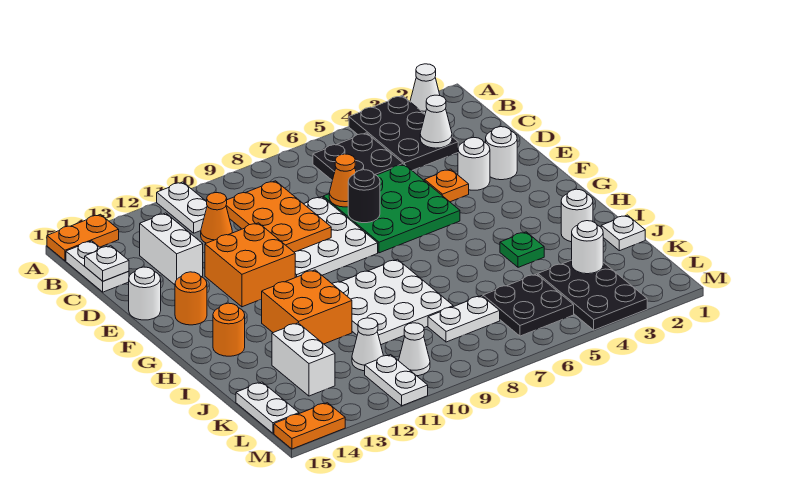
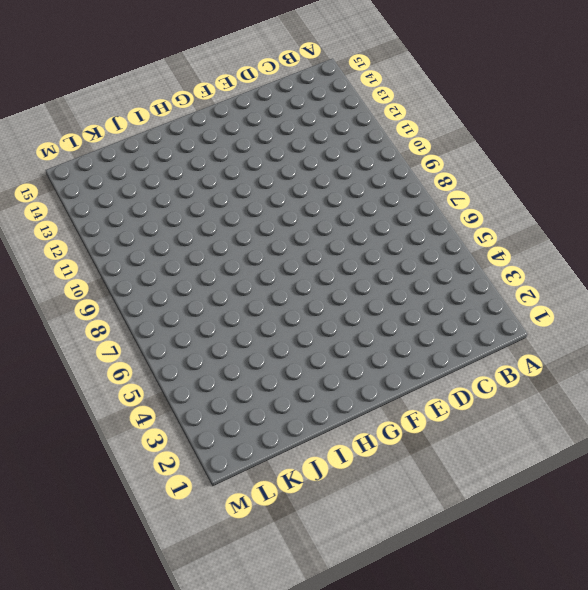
none -> white cone A2 level 1
none -> black plate A3:C4 level 1
none -> white plate A11:B11 level 1
none -> orange plate A14:A15 level 1

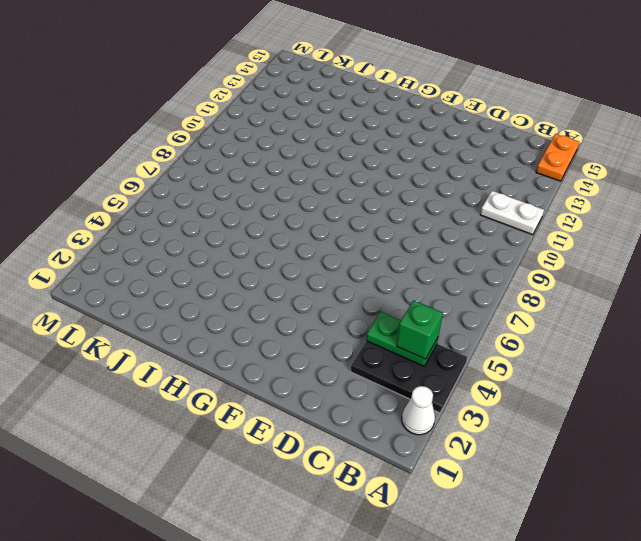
green plate B4:C4 level 2 -> none
green brick B4 level 3 -> none
none -> black plate B5:C6 level 1
none -> white plate B15:C15 level 1
none -> orange cone C11 level 1
none -> white brick C13:D13 level 1

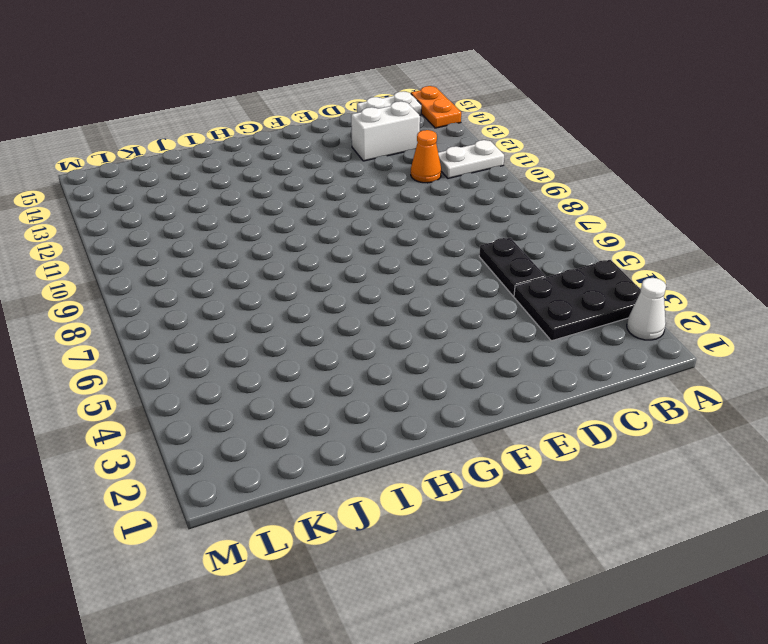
black plate C5:C6 level 1 -> black plate B5:C6 level 1
none -> green plate D5:F7 level 1
none -> white plate D8:F10 level 1
none -> white round brick E2 level 1
none -> white round brick E3 level 1

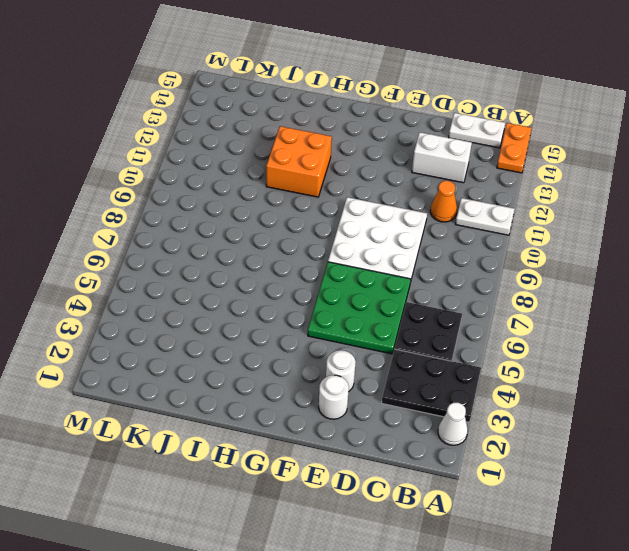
none -> orange plate E4 level 1
none -> orange brick E11:F12 level 1
none -> white round brick E15 level 1
none -> orange round brick F14 level 1

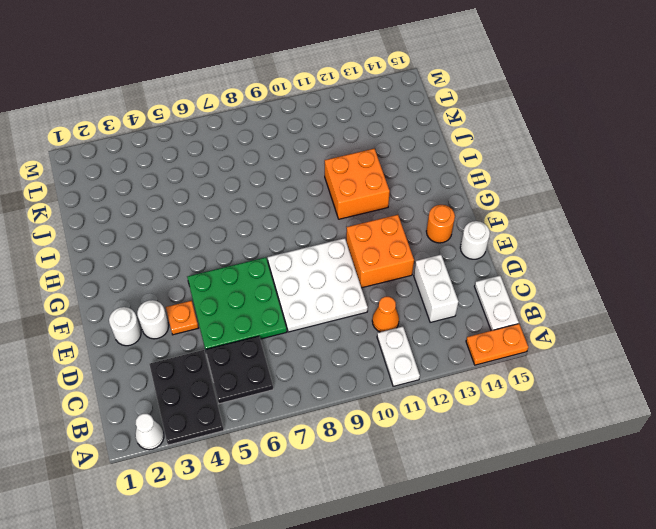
none -> white plate H8:J10 level 1
none -> orange round brick H14 level 1
none -> white round brick I2 level 1
none -> green plate I4 level 1

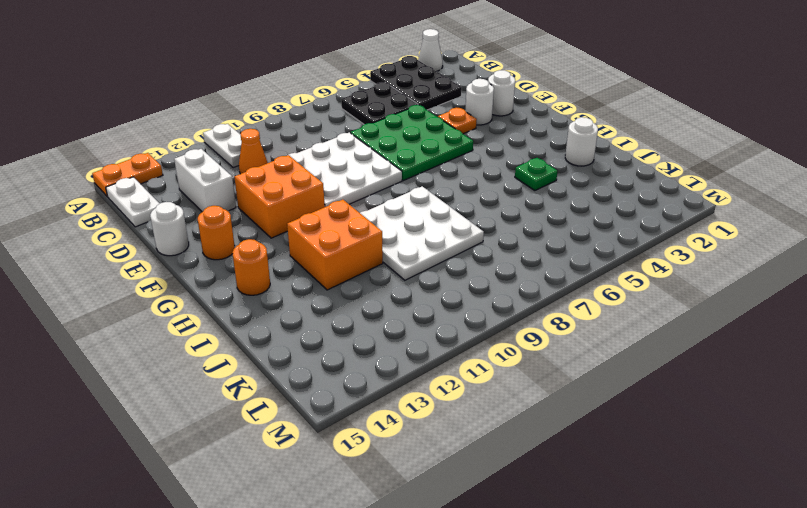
none -> white plate J1 level 1
none -> white brick J13:K13 level 1
none -> black plate K3:M4 level 1
none -> black plate K5:L6 level 1

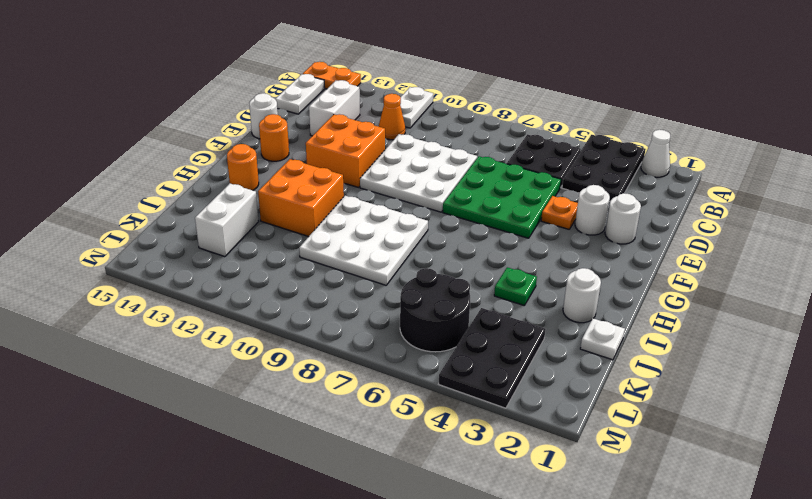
black round brick K5:L6 level 1 -> black plate K5:L6 level 1
none -> white plate K7:K8 level 1
none -> white cone K11 level 1
none -> white plate K15:L15 level 1
none -> white cone L10 level 1

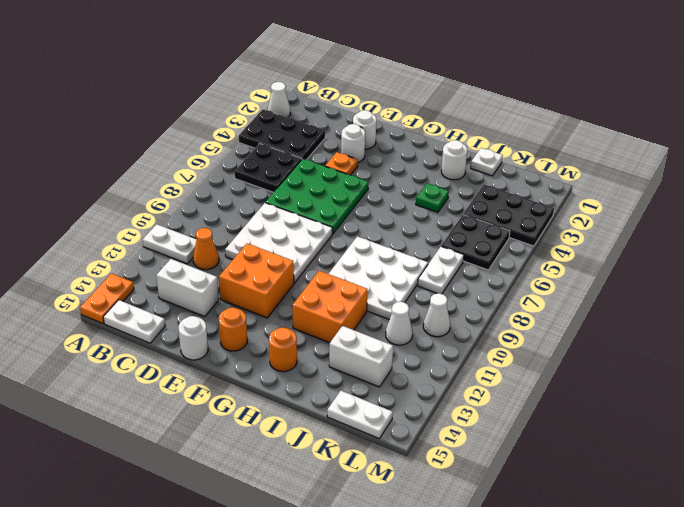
none -> white plate L11:M11 level 1
none -> orange plate M14:M15 level 1
none -> white cone C3 level 2
none -> orange plate C9:E10 level 2

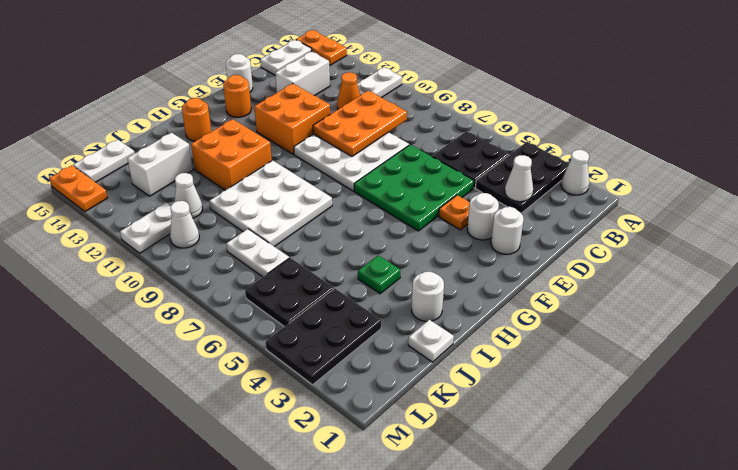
none -> white plate C15 level 2
none -> orange cone D7 level 2
none -> black round brick E7 level 2
none -> white round brick K3 level 2

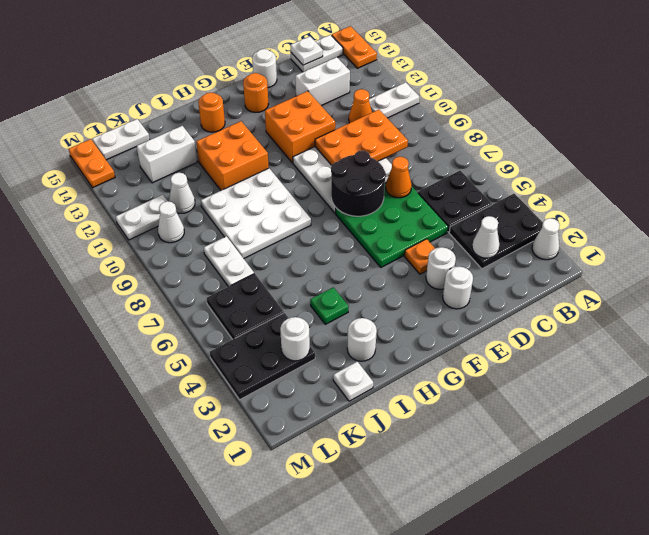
black round brick E7:F8 level 2 -> black round brick E7 level 2

